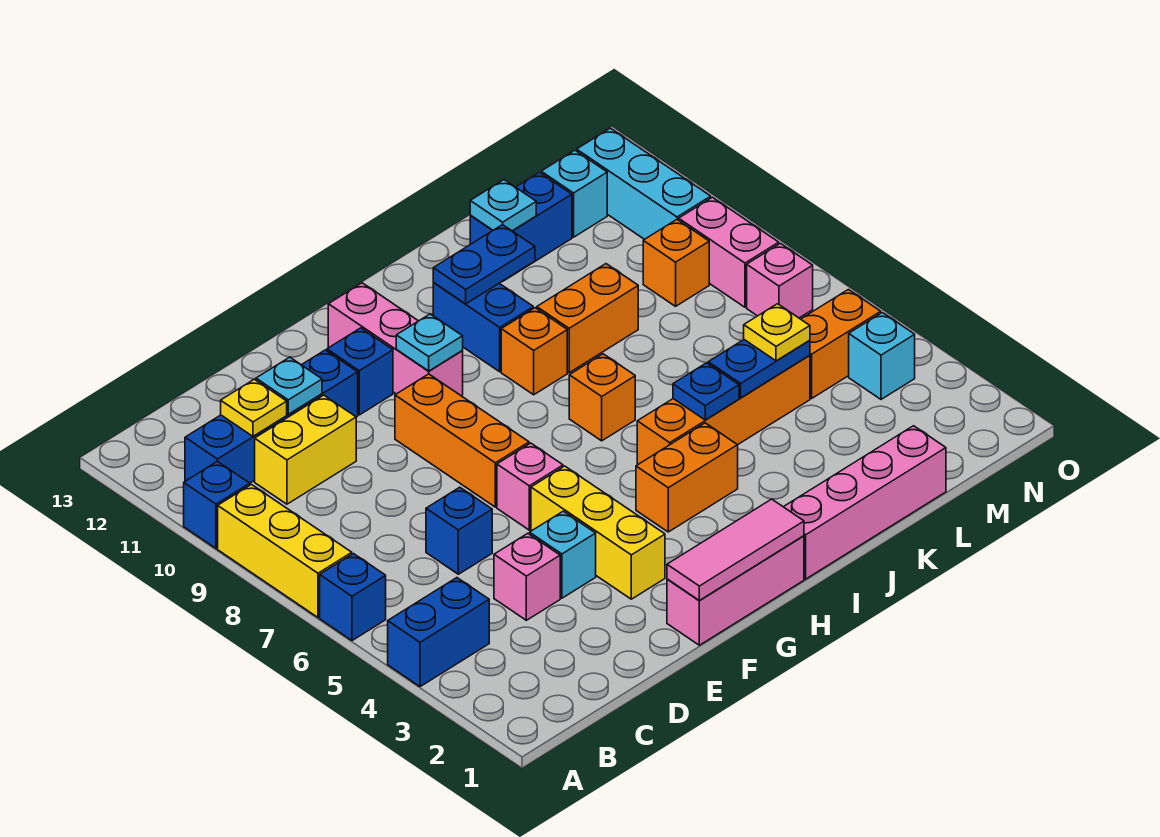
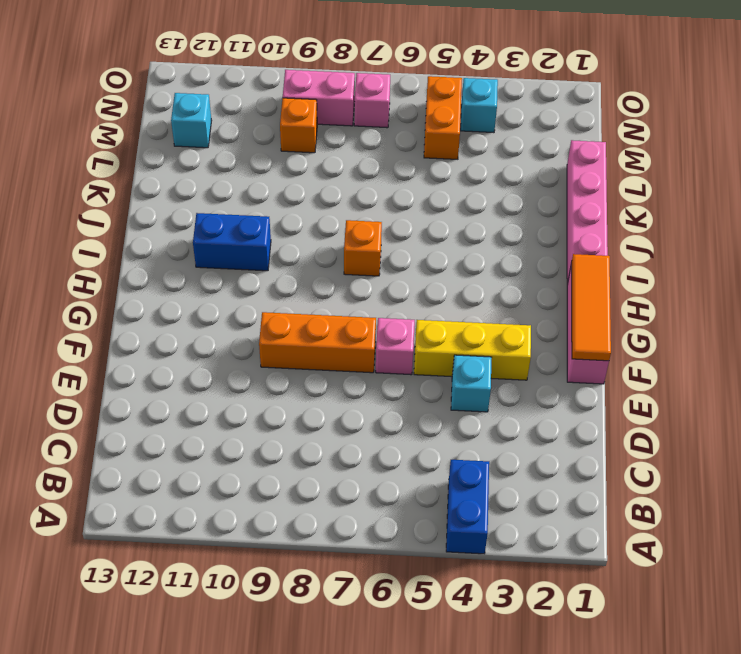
orange tile F1:H1 level 2 -> pink tile F1:H1 level 2
none -> blue brick A6 level 1
none -> yellow brick A7:A9 level 1
none -> blue brick A10 level 1
none -> blue brick B11:E11 level 1

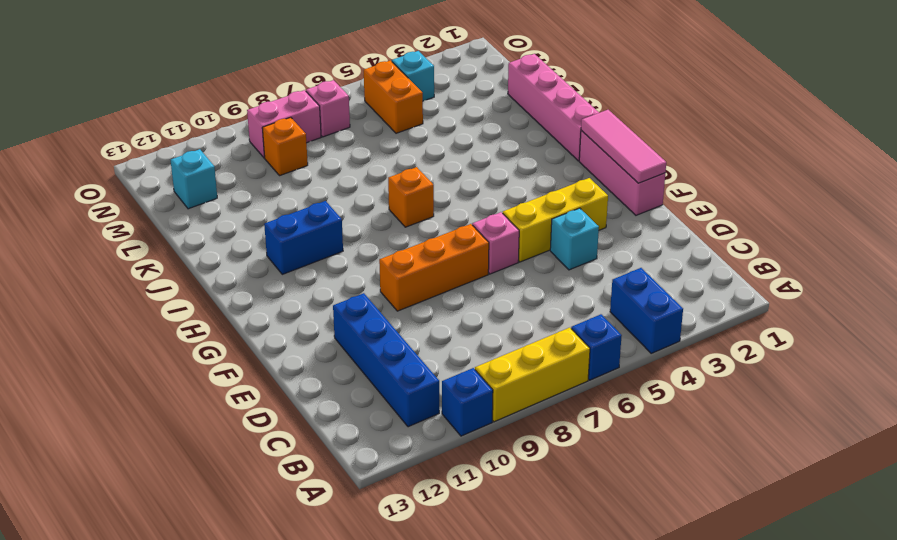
none -> yellow brick C10:D10 level 1
none -> pink brick D4 level 1
none -> blue brick D6 level 1
none -> blue brick F11 level 1

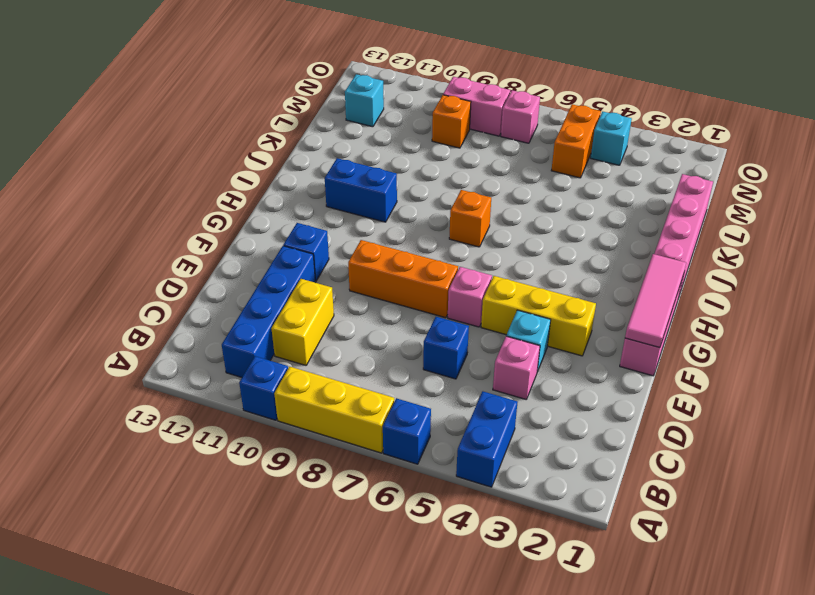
none -> pink brick G10:G12 level 1
none -> orange brick H4:I4 level 1
none -> orange brick I5:L5 level 1
none -> orange brick I9 level 1

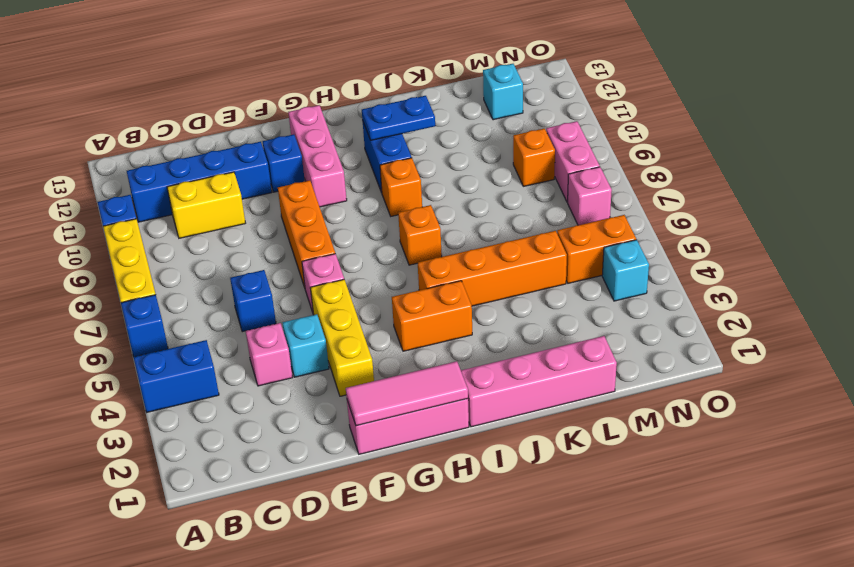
none -> orange brick J9:K9 level 1
none -> blue brick K12:L12 level 1
none -> cyan brick N10:N12 level 1
none -> yellow plate C11 level 2

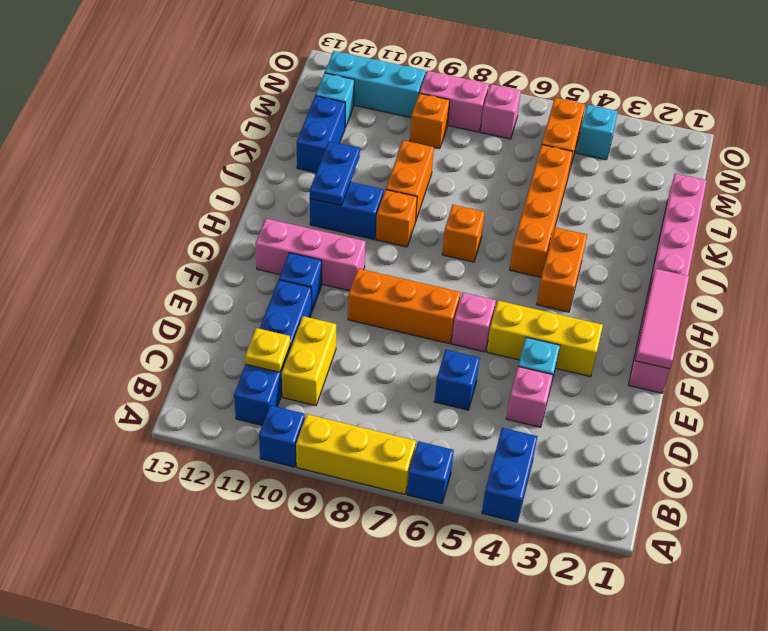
none -> cyan plate D11 level 2
none -> cyan plate G10 level 2
none -> blue plate J5 level 2
none -> blue plate K5:L5 level 2

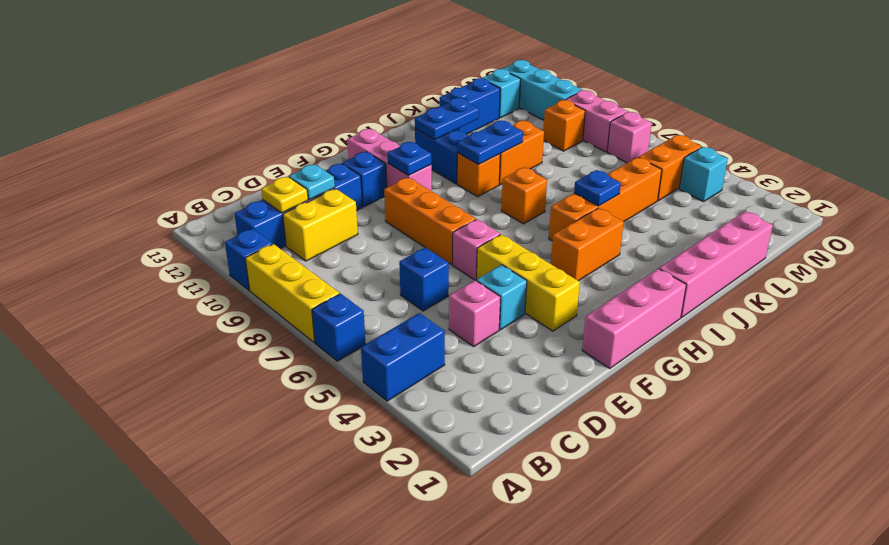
blue plate G10 level 2 -> cyan plate G10 level 2
blue plate I9:J9 level 2 -> blue plate K5:L5 level 2
none -> pink tile F1:H1 level 2
none -> cyan plate K12 level 2
none -> yellow plate L5 level 3

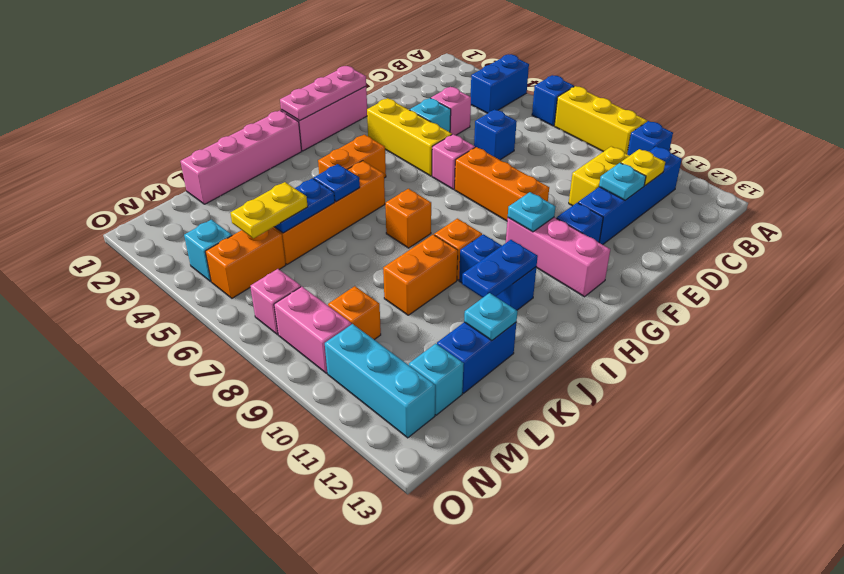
pink plate F1:H1 level 2 -> pink tile F1:H1 level 2
yellow plate L5:M5 level 3 -> yellow plate L5 level 3

